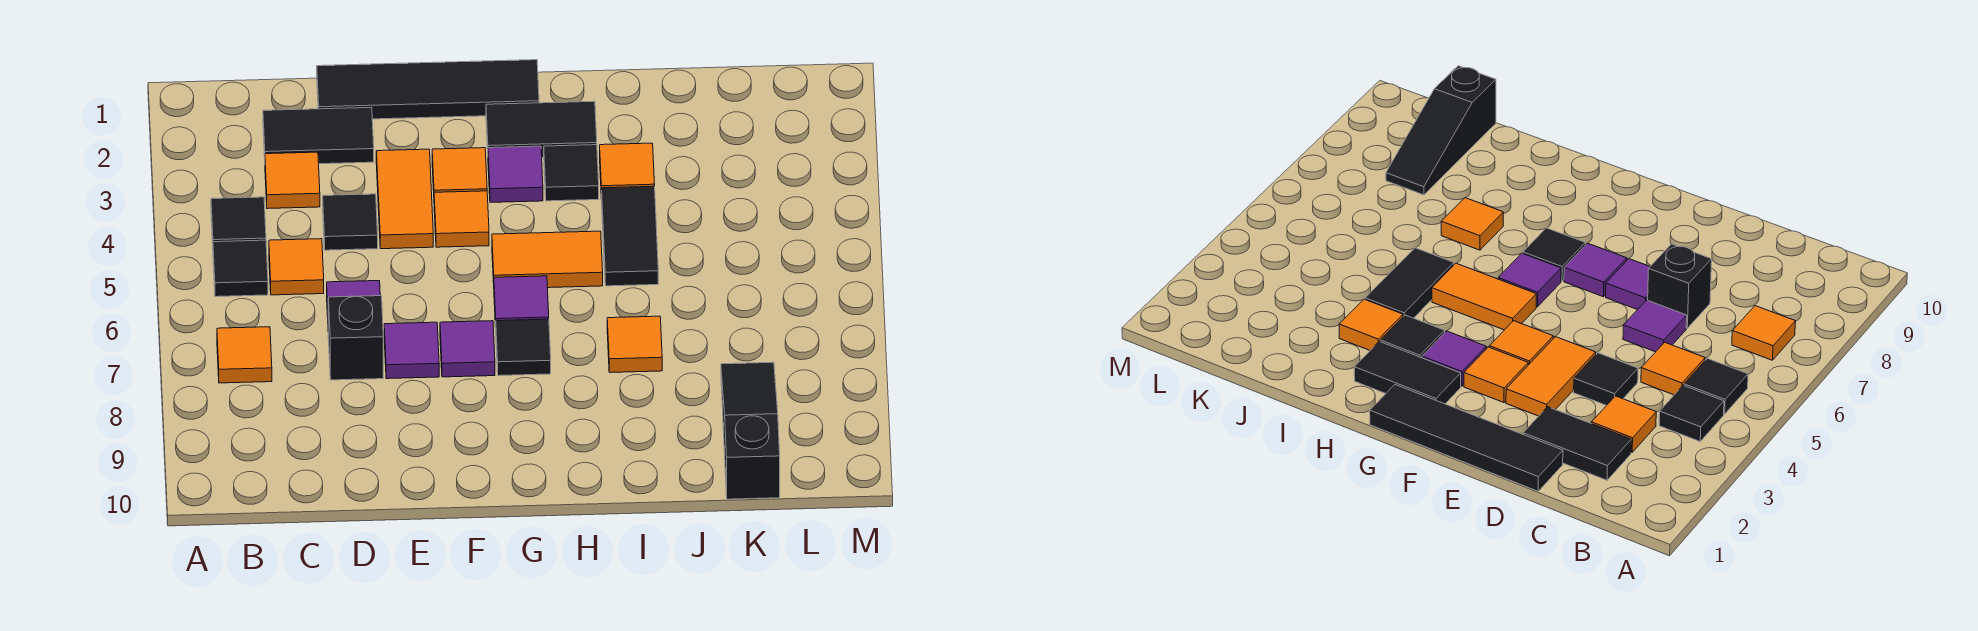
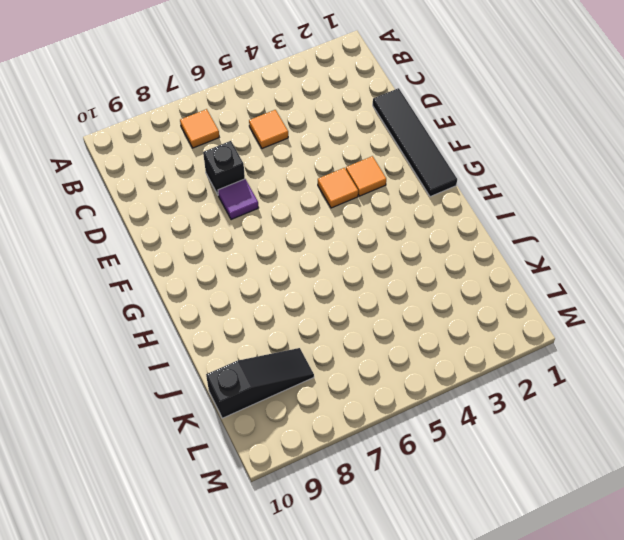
none -> black tile B4 level 1
none -> black tile B5 level 1
none -> black tile C2:D2 level 1

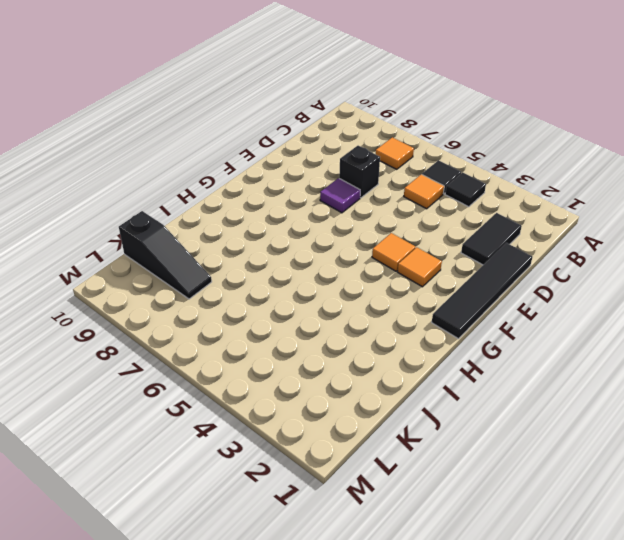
none -> orange tile C3 level 1
none -> black tile D4 level 1
none -> purple tile D6 level 1

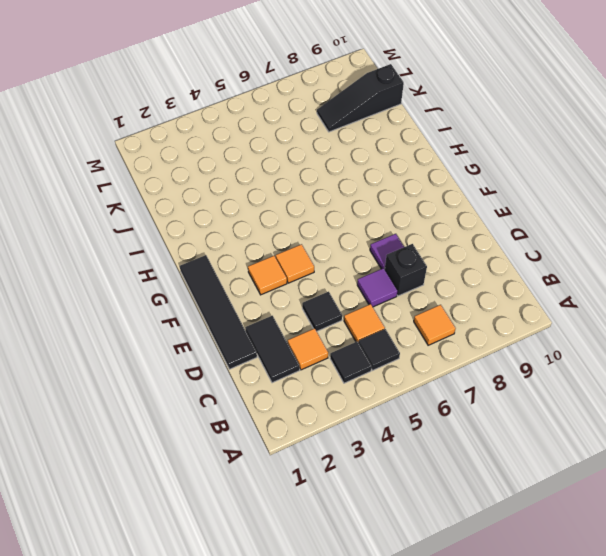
none -> orange tile E3:E4 level 1
none -> purple tile F7 level 1
none -> black tile G2:H2 level 1

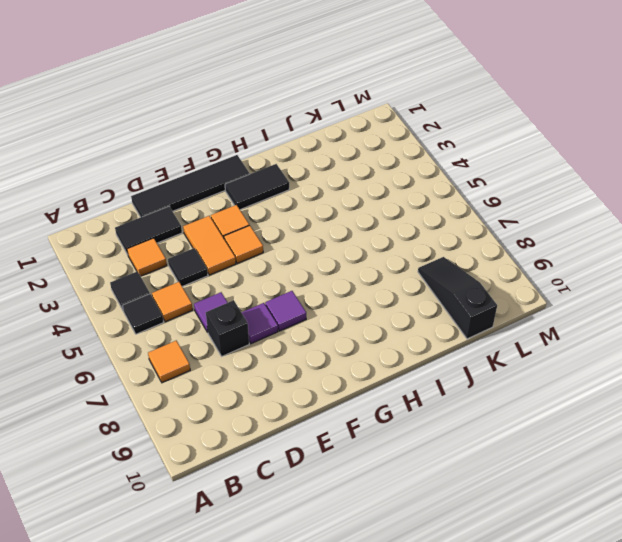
none -> purple tile G3 level 1
none -> orange tile G5:H5 level 1
none -> purple tile G6 level 1

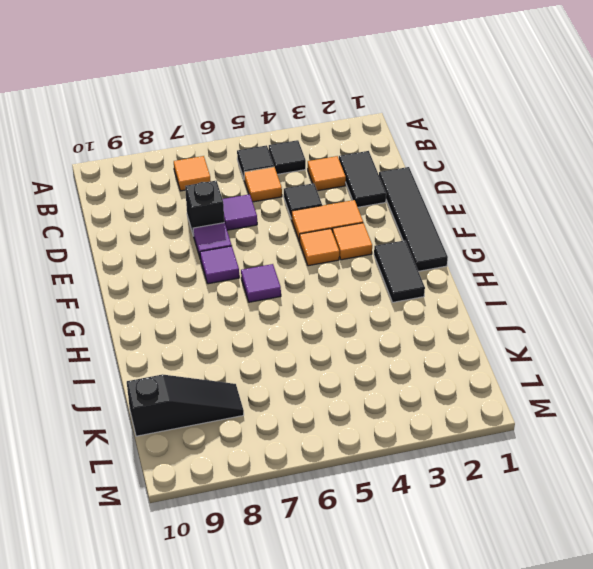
none -> purple tile G3 level 1
none -> orange tile G5:H5 level 1
none -> black tile G7 level 1

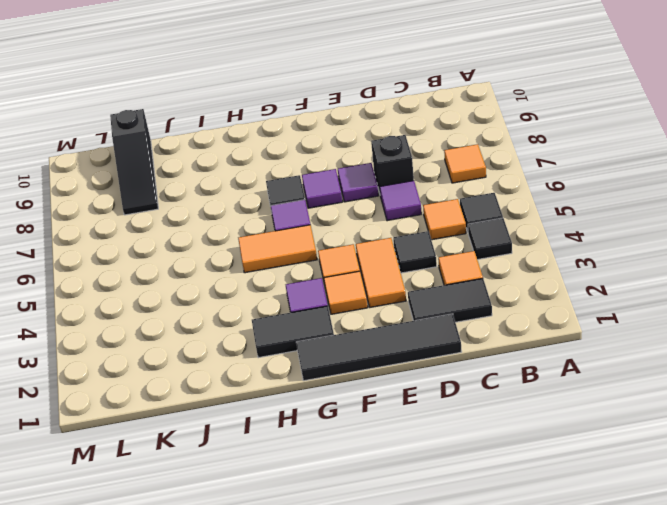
none -> black tile H3 level 1
none -> orange tile I3 level 1
none -> black tile I4:I5 level 1

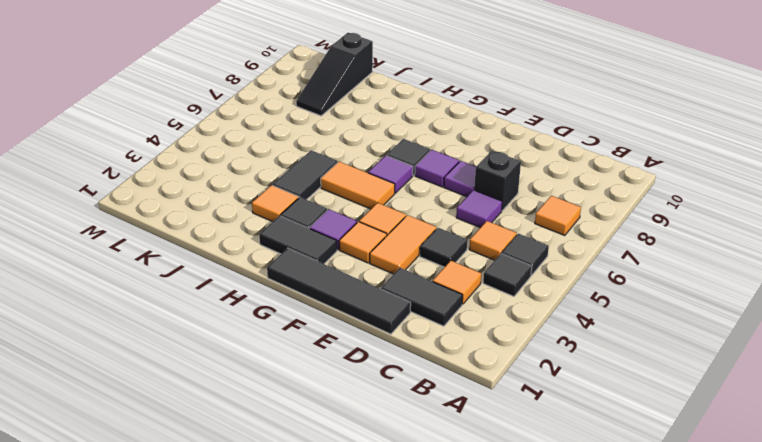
none -> orange tile I7 level 1

